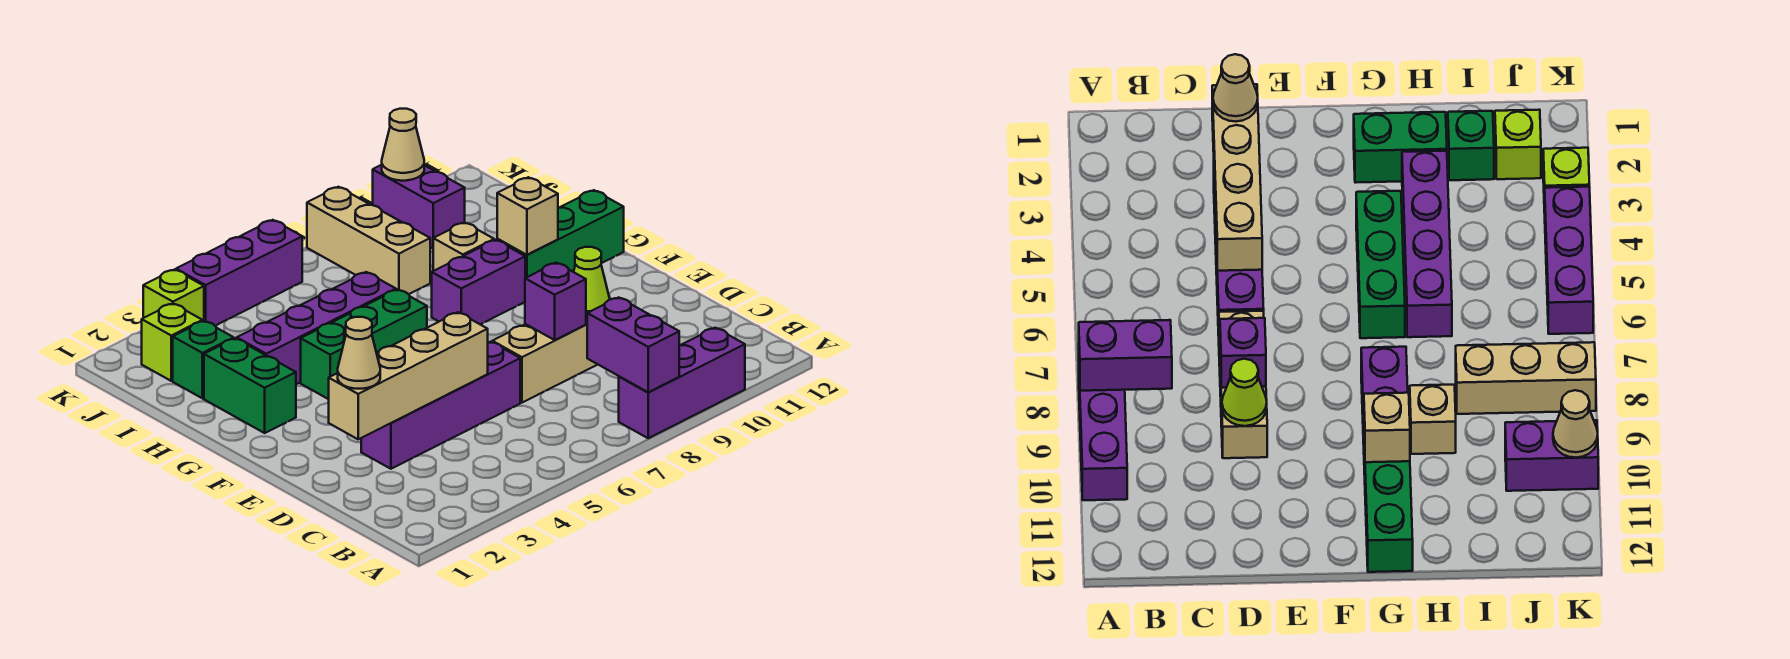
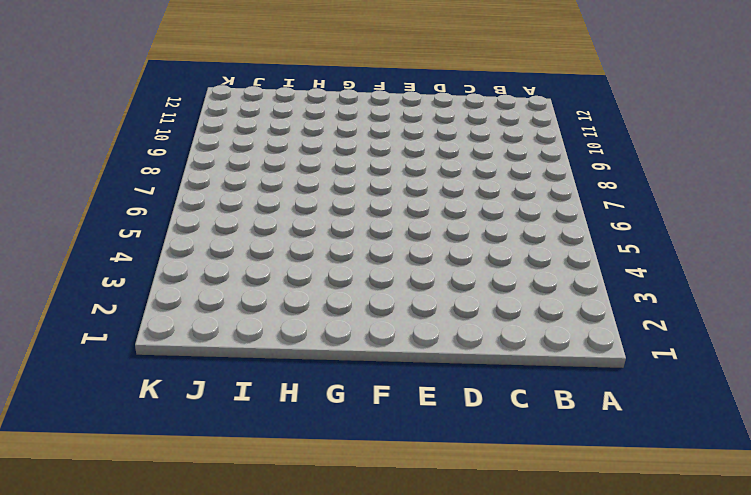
none -> purple brick A8:A10 level 1
none -> purple brick D3:D6 level 1
none -> tan brick D7:D9 level 1

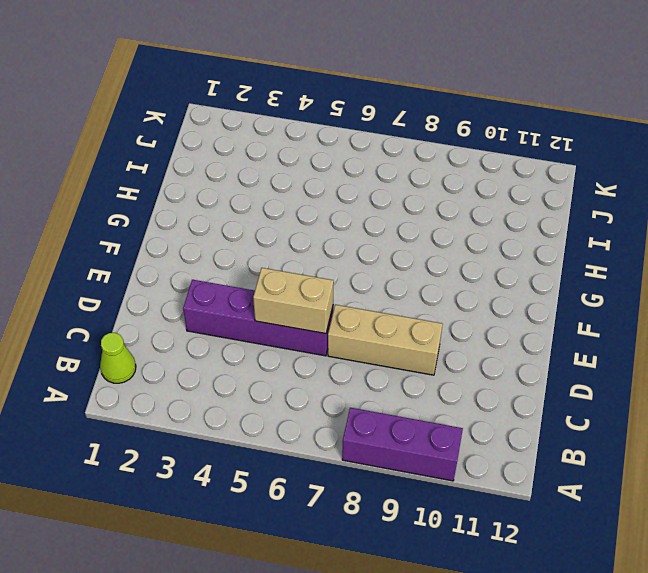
lime cone B1 level 1 -> lime cone D9 level 2
tan brick D5:D6 level 2 -> tan brick D2:D5 level 2
none -> green brick G2:H2 level 1
none -> green brick G4:G6 level 1
none -> purple brick G8:G9 level 1

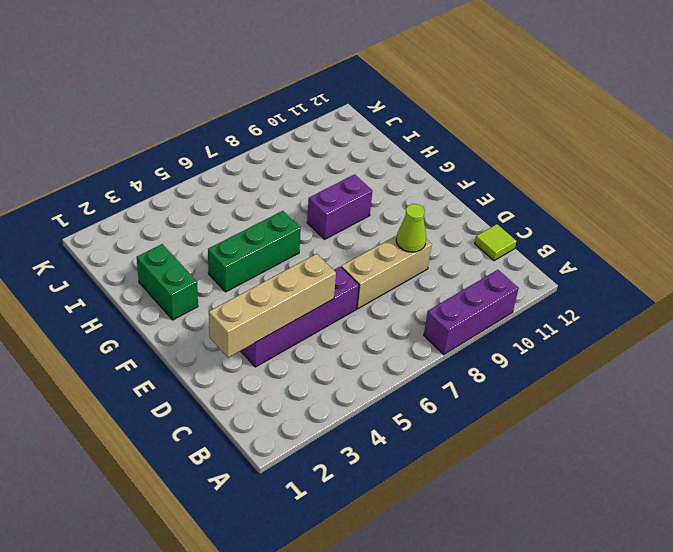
lime tile C12 level 1 -> none
none -> green brick G10:G12 level 1
none -> purple brick H3:H6 level 1
none -> tan brick H9 level 1

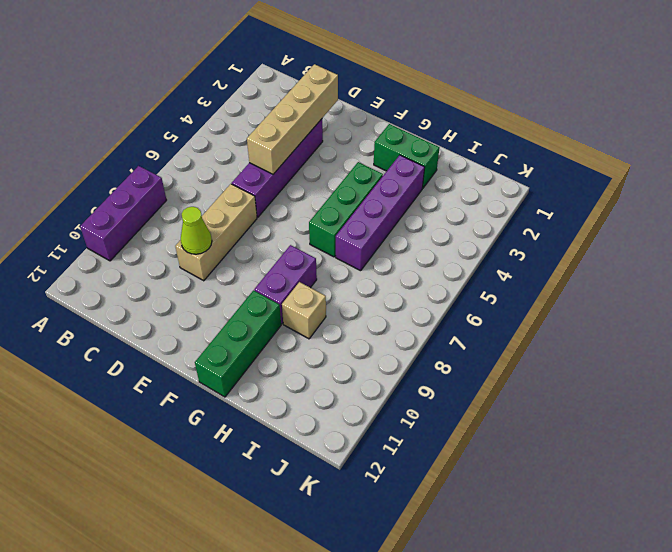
none -> green brick I2 level 1
none -> tan brick I8:K8 level 1
none -> lime brick J2 level 1

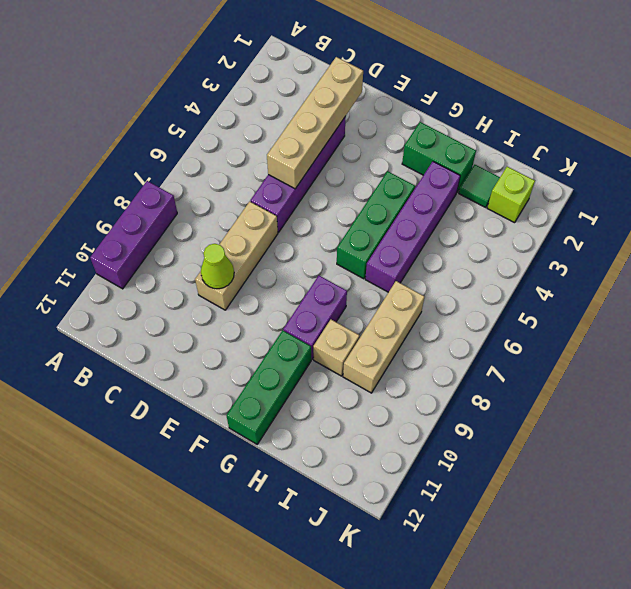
green tile I2 level 1 -> green brick I2 level 1
tan brick I7:I9 level 1 -> tan brick I8:K8 level 1
none -> purple brick J10:K10 level 1
none -> lime brick K3 level 1
none -> purple brick K4:K6 level 1

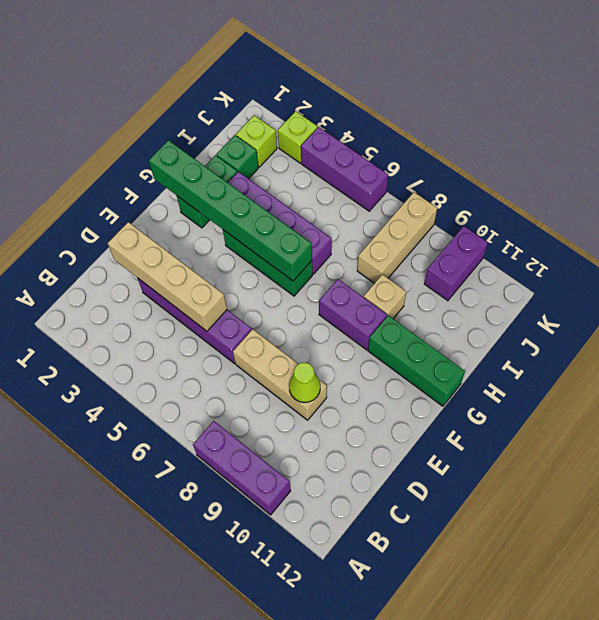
green brick G1:G6 level 2 -> none
none -> purple brick A8:B8 level 2
none -> purple brick D8 level 2
none -> tan brick G10 level 2

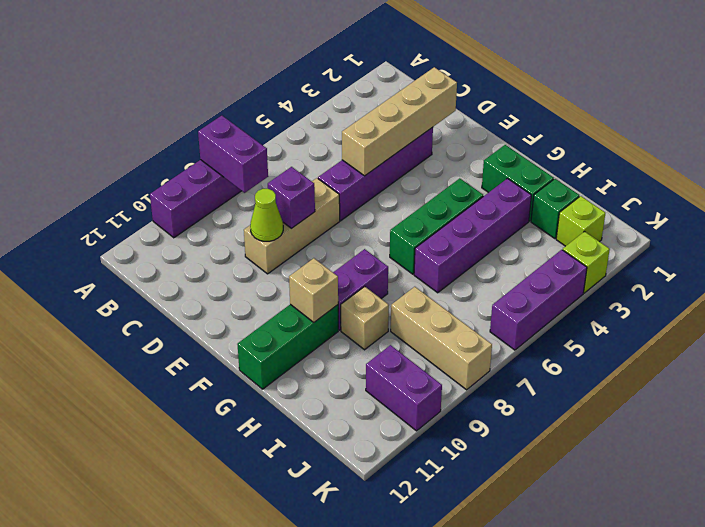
none -> tan cone K10 level 2
none -> tan cone D2 level 3

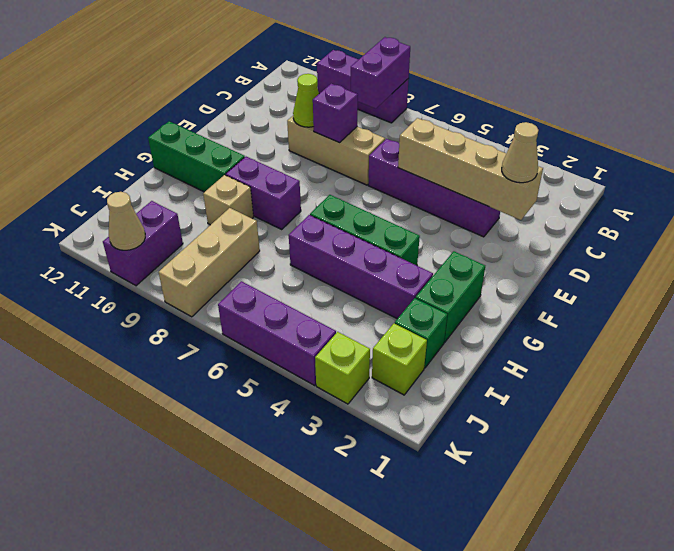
none -> tan brick G10 level 2

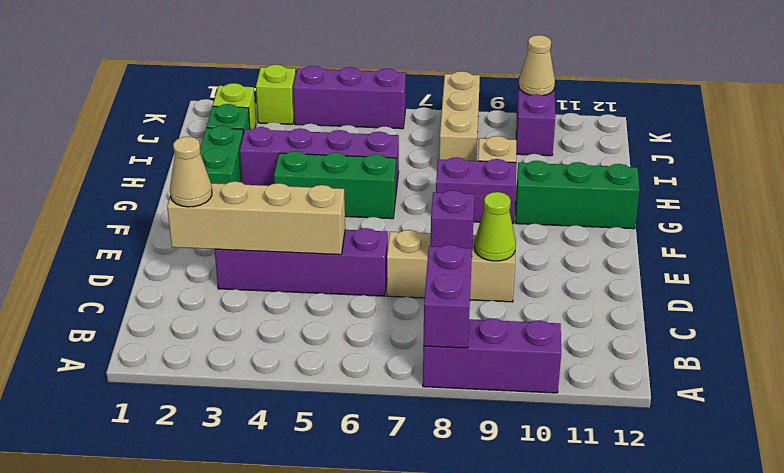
none -> tan brick G10 level 2

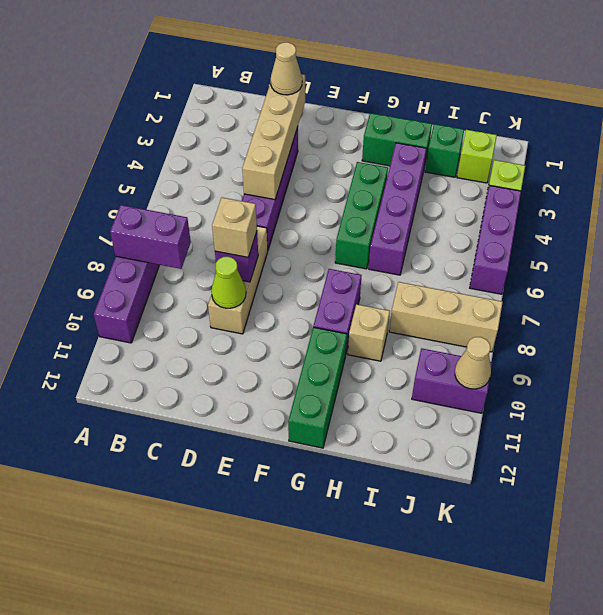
tan brick D8 level 3 -> tan brick G10 level 2

